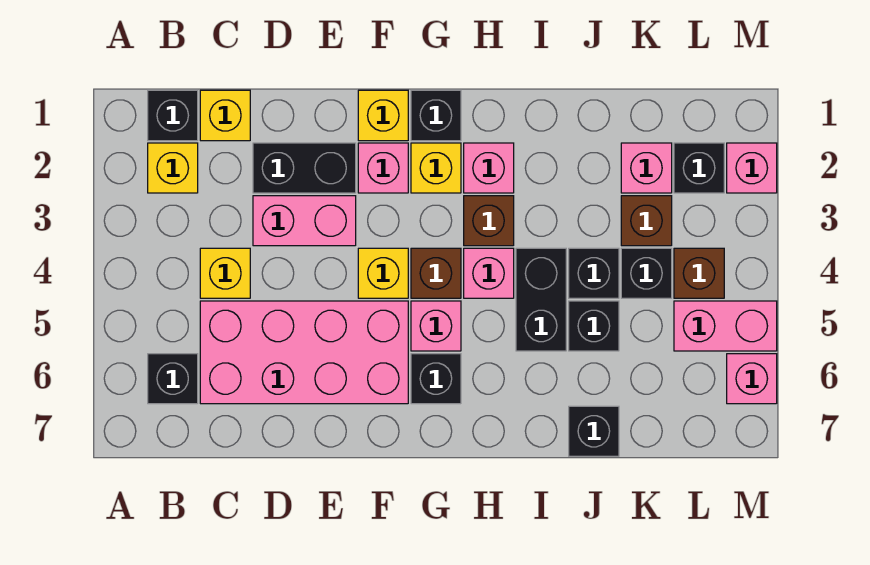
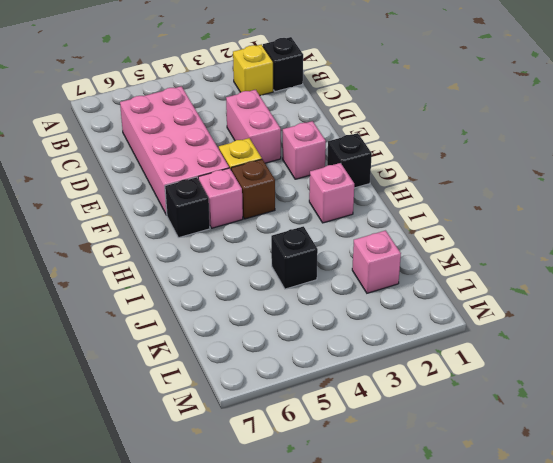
none -> black brick B6 level 1
none -> yellow brick C1 level 1
none -> yellow brick C4 level 1
none -> black brick D2:E2 level 1

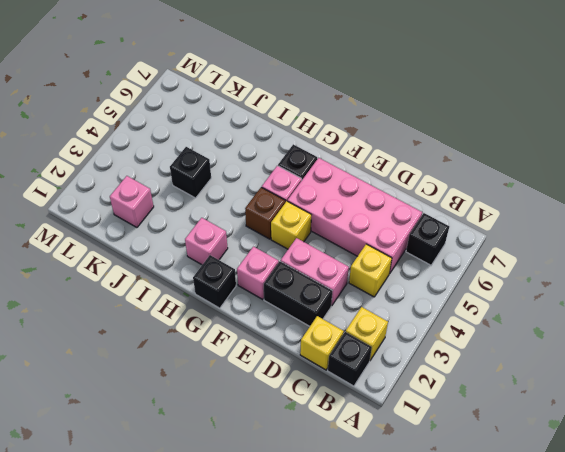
none -> yellow brick F1 level 1
none -> yellow brick G2 level 1
none -> brown brick H3 level 1
none -> pink brick H4 level 1

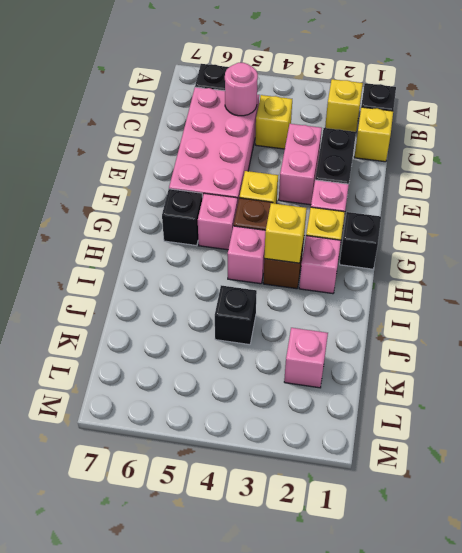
pink round brick C5 level 2 -> none
yellow brick H3 level 2 -> yellow brick F1 level 1
none -> black brick I4:I5 level 1
none -> black brick J5 level 1
none -> black brick J7 level 1
none -> brown brick K3 level 1

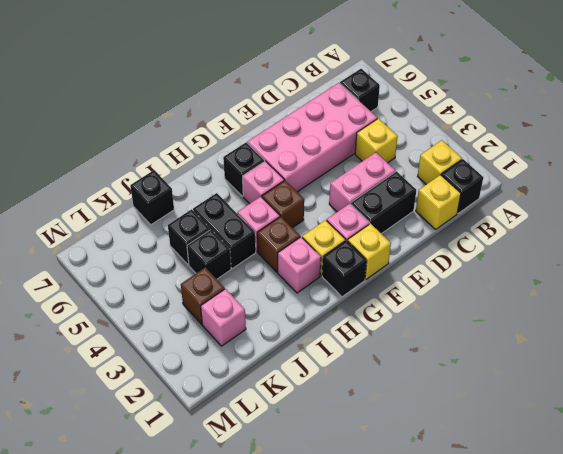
none -> yellow brick F4 level 1
none -> black brick K4 level 1
none -> black brick L2 level 1
none -> brown brick L4 level 1

